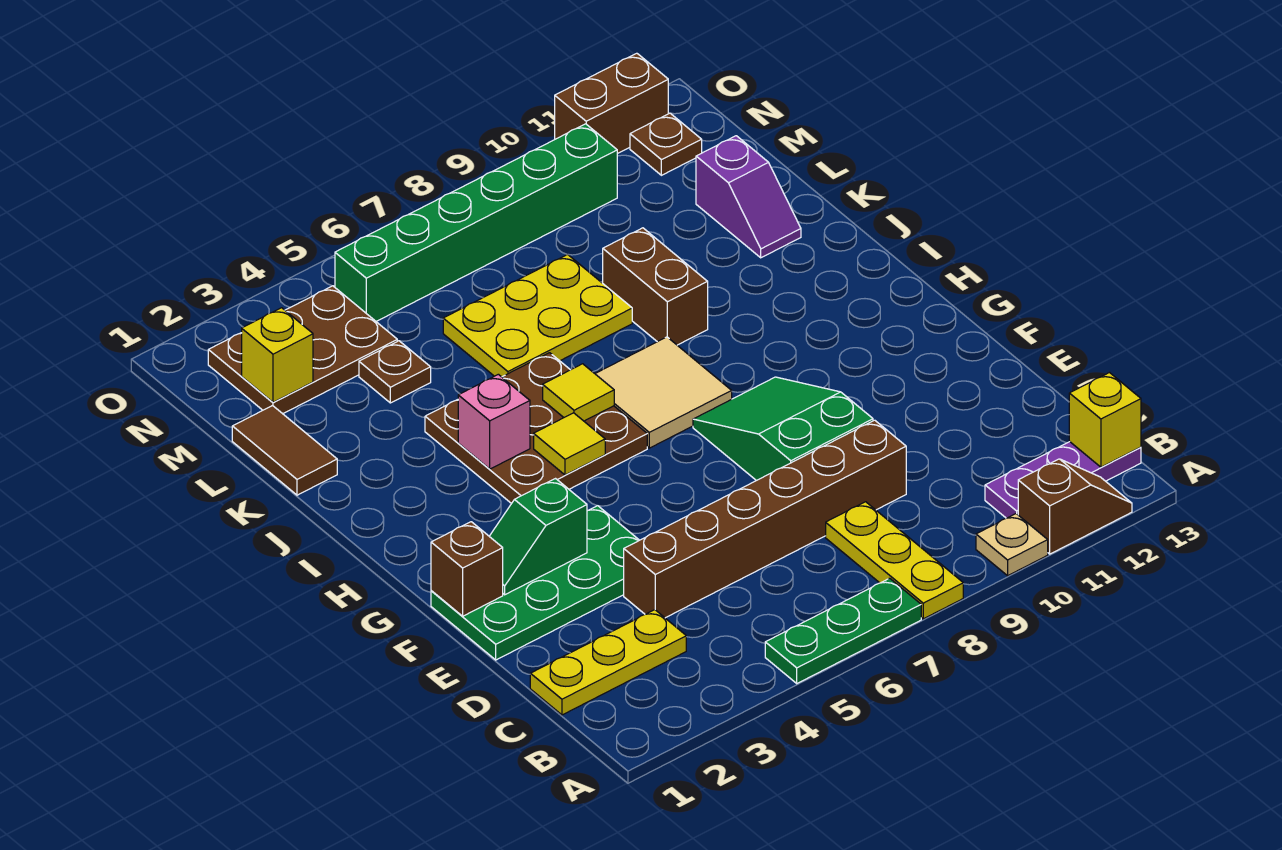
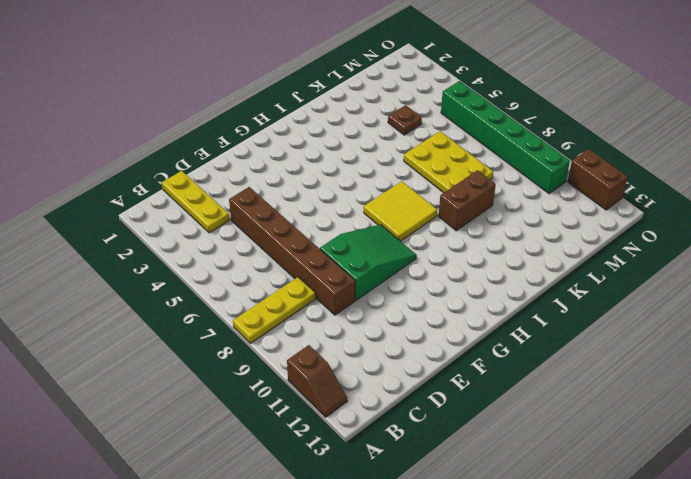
yellow tile H7:I8 level 1 -> tan tile H7:I8 level 1
none -> green plate A5:A7 level 1
none -> tan plate A10 level 1
none -> purple plate B11:B13 level 1

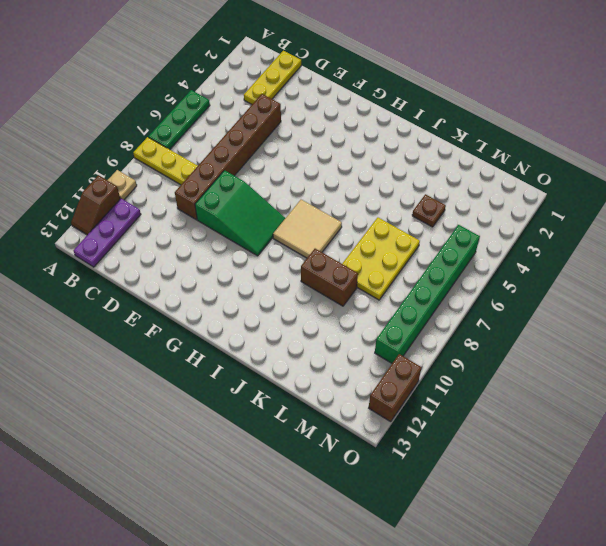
none -> green plate E1:F4 level 1
none -> brown plate H4:J6 level 1
none -> brown tile K1:L1 level 1

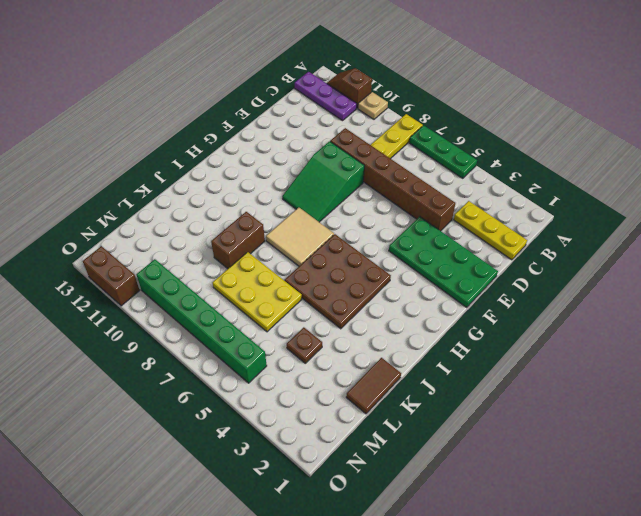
none -> purple slope K12:L12 level 1 top L
none -> brown plate M2:N4 level 1
none -> brown plate N12 level 1

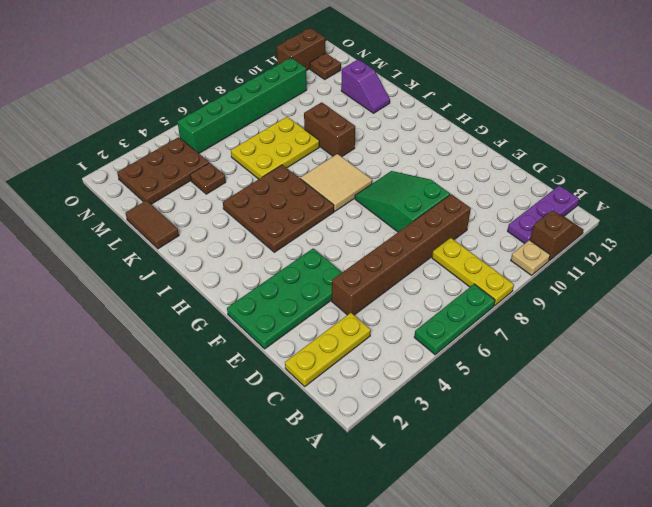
none -> yellow brick B13 level 2
none -> brown brick F1 level 2
none -> green slope F2:F3 level 2 top 3

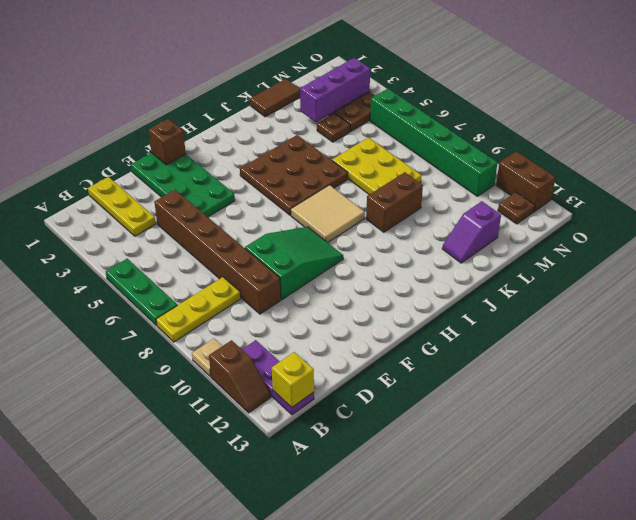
purple brick L3:N3 level 2 -> none
none -> green slope F2:F3 level 2 top 3
none -> yellow tile H5 level 2
none -> pink brick I4 level 2

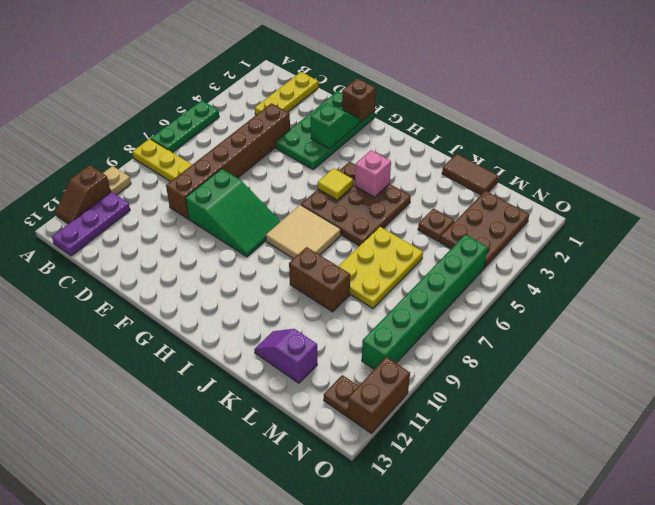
none -> yellow brick B13 level 2
none -> yellow tile I6 level 2
none -> yellow brick M2 level 2

